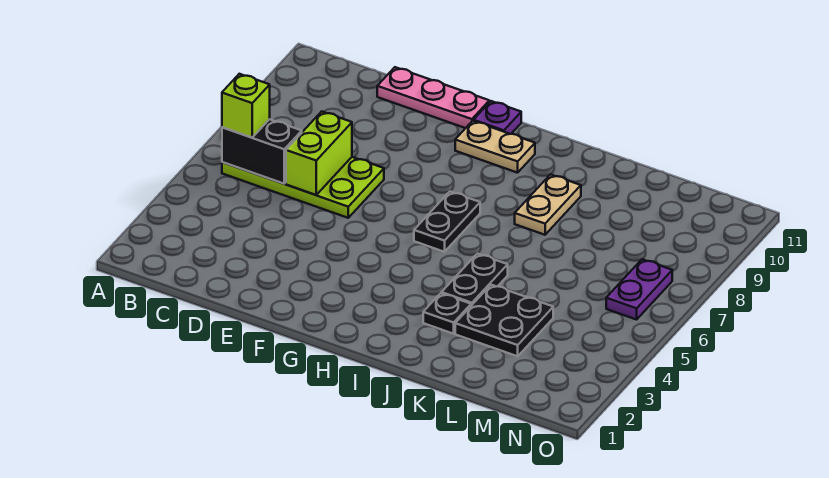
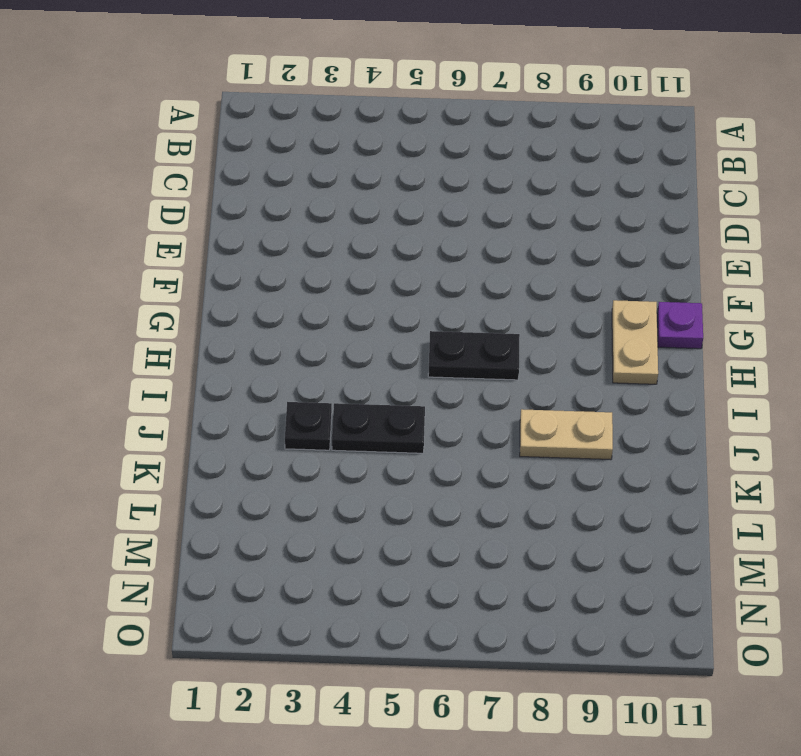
none -> lime plate B6:E7 level 1
none -> pink plate D11:F11 level 1
none -> black plate K3:L4 level 1

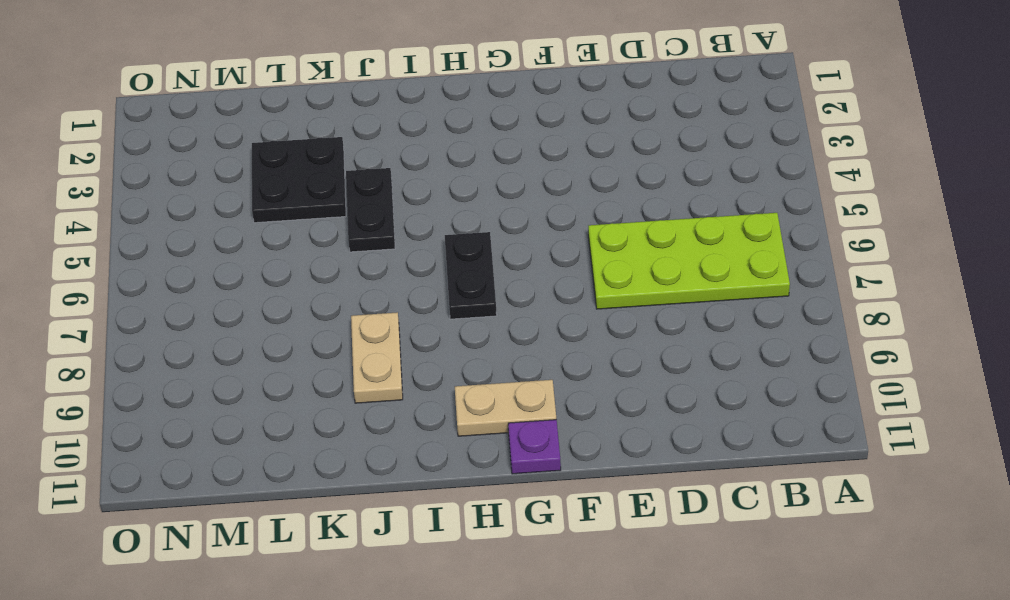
none -> pink plate D11:F11 level 1
none -> black plate J3 level 1
none -> purple plate N6:N7 level 1

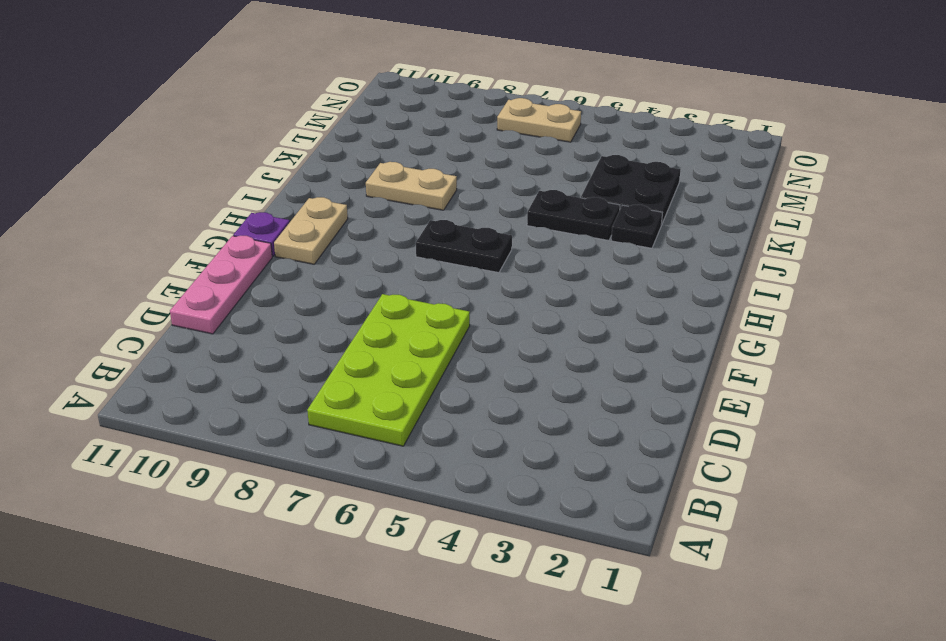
tan plate N6:N7 level 1 -> purple plate N6:N7 level 1
none -> black brick B6:C6 level 2
none -> lime brick D6:D7 level 2
none -> lime brick B6 level 3

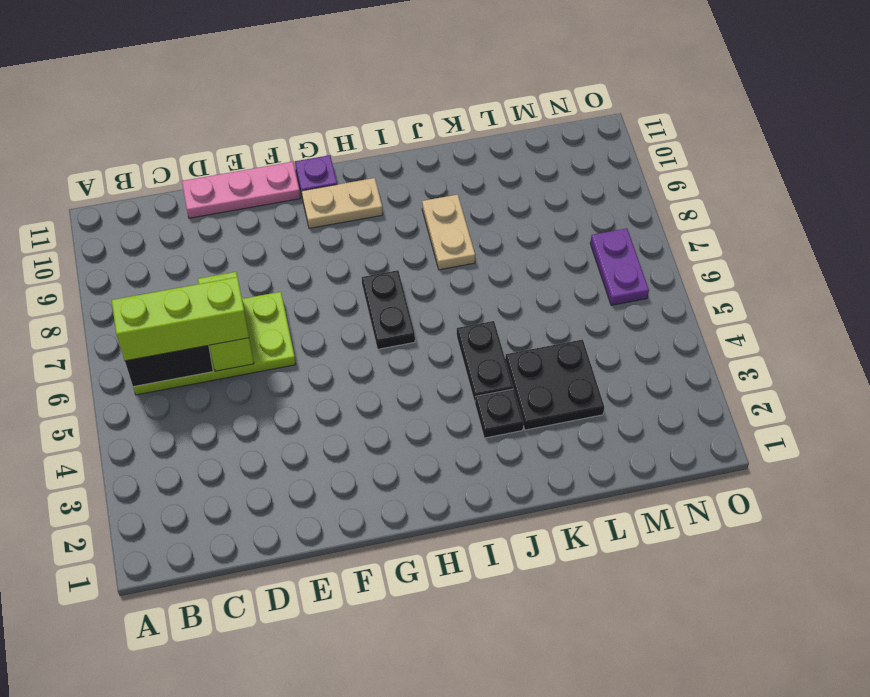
lime brick B6:D6 level 3 -> lime brick B6 level 3

